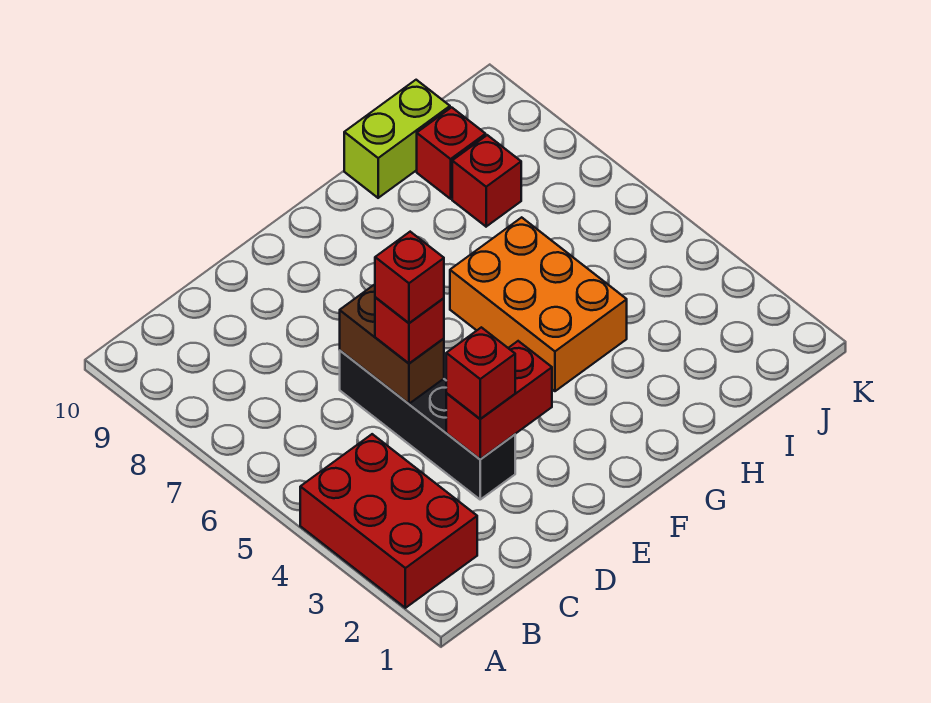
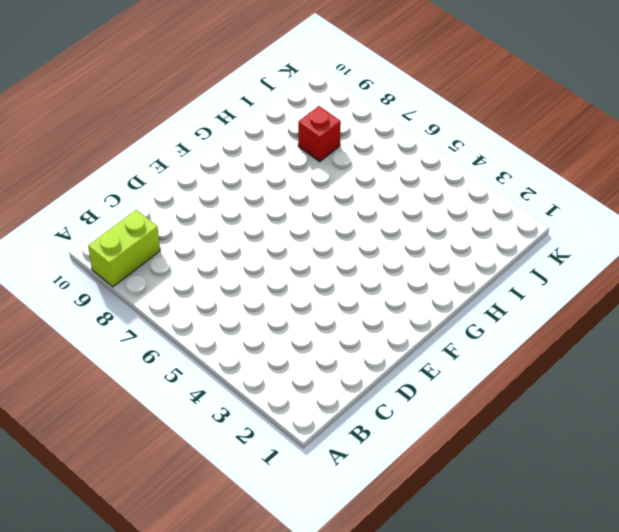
lime brick A9:B9 level 1 -> lime brick H10:I10 level 1
none -> red brick A2:B4 level 1
none -> black brick D3:D6 level 1

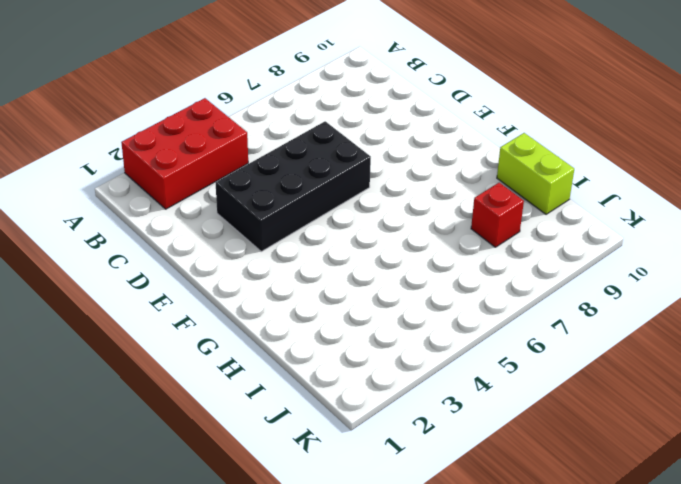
black brick D3:E6 level 1 -> black brick D3:D6 level 1
none -> orange brick G4:H6 level 1
none -> red brick I9 level 1

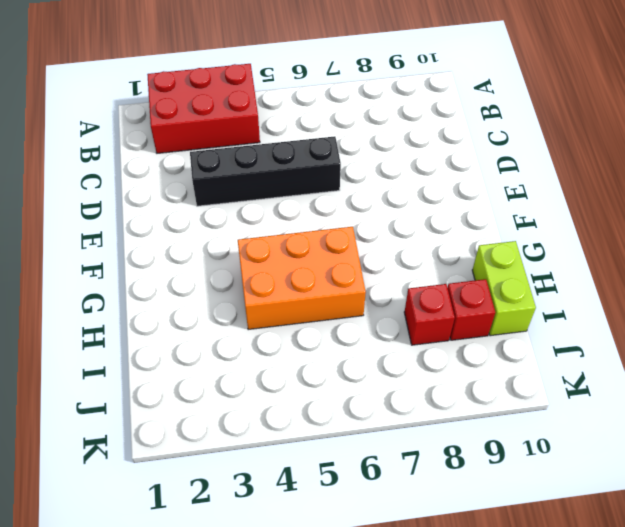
none -> red brick D3:E3 level 2
none -> brown brick D5:D6 level 2

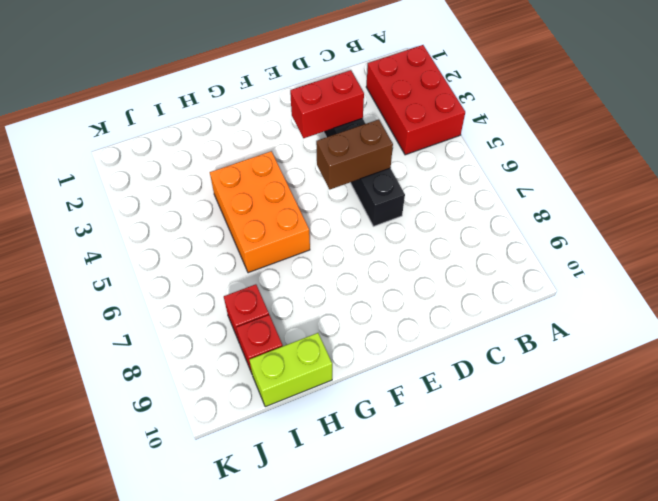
brown brick D5:E5 level 2 -> brown brick D5:D6 level 2
none -> red brick D3 level 3
none -> red brick D5 level 3

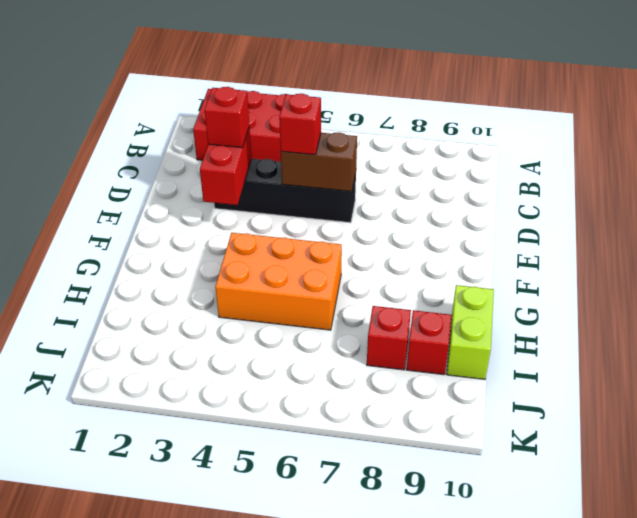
none -> red brick D5 level 4

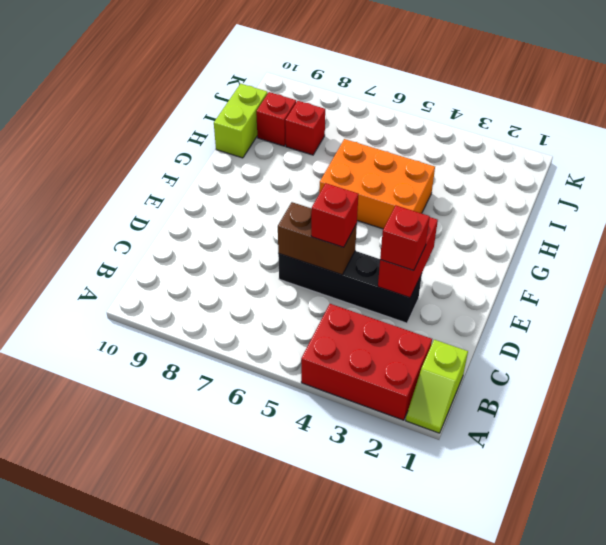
lime slope A1:B1 level 1 top B -> none
none -> red brick D5 level 4

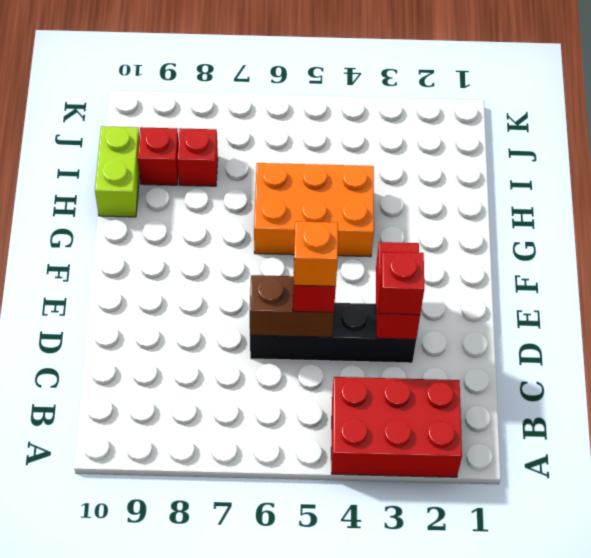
orange brick D5 level 4 -> red brick D5 level 4

